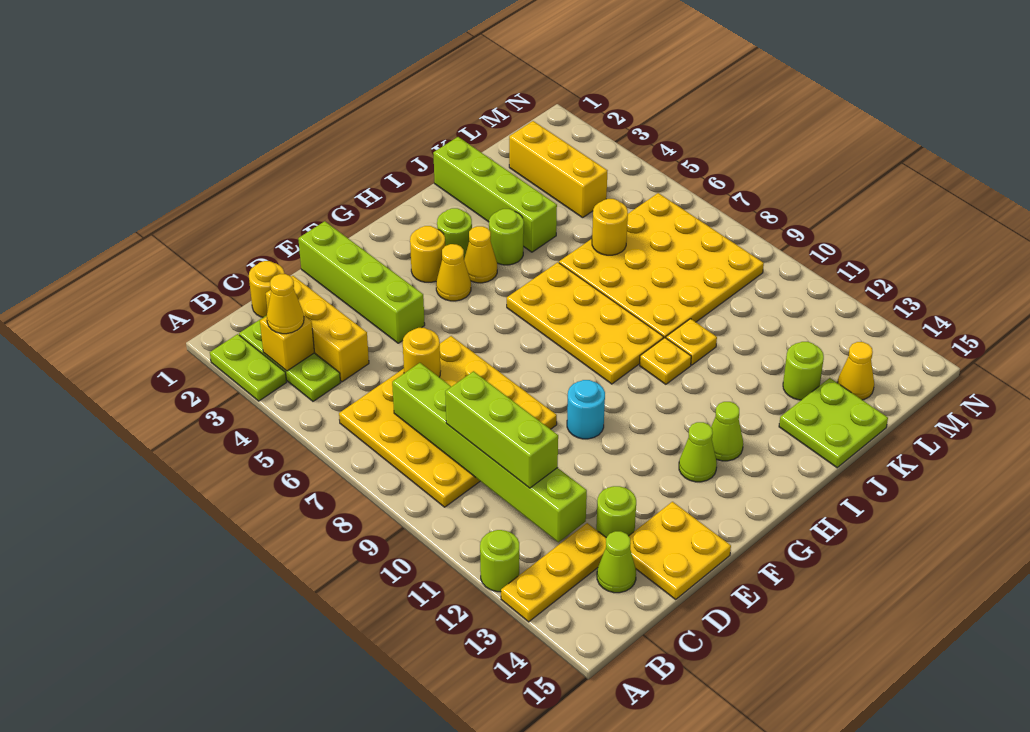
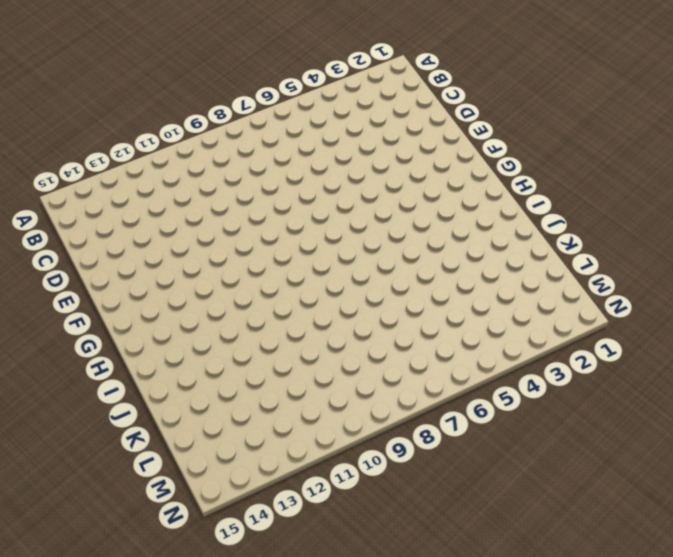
none -> lime plate A2:A3 level 1
none -> lime round brick A12 level 1
none -> yellow plate A13:C13 level 1
none -> lime plate B2:B4 level 1

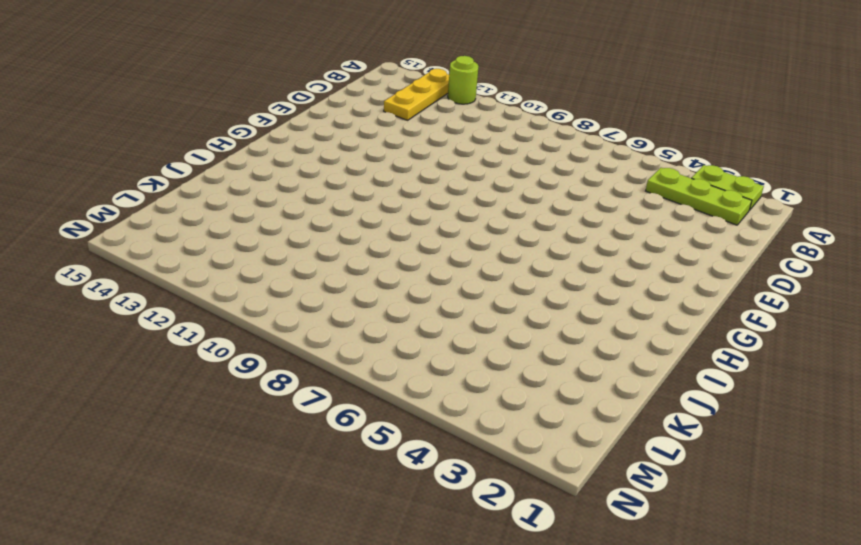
none -> yellow plate B6:E9 level 1
none -> yellow round brick C1 level 1
none -> yellow brick C2:C4 level 1
none -> lime cone C14 level 1

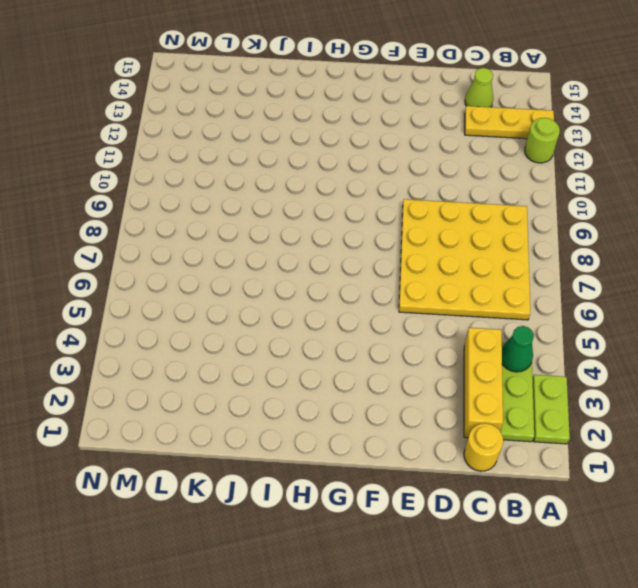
green cone B4 level 2 -> none
none -> lime round brick D13 level 1
none -> yellow plate D14:E15 level 1
none -> lime brick E1:E4 level 1
none -> cyan round brick F10 level 1

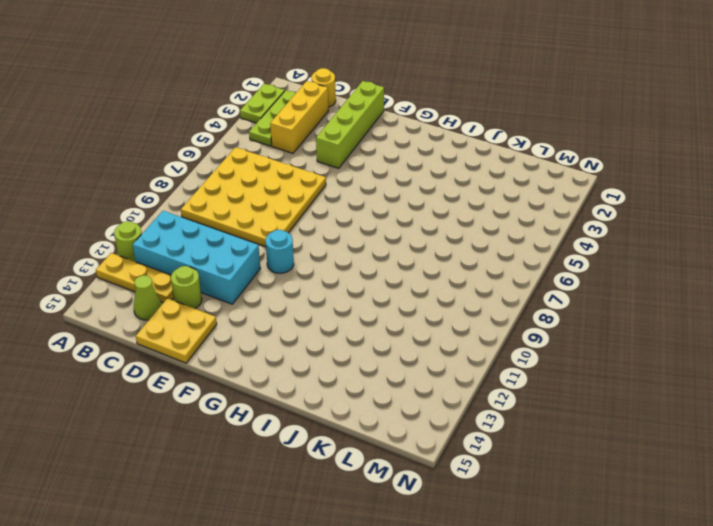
cyan brick B11:E12 level 1 -> none
none -> yellow round brick G3 level 1
none -> yellow cone G4 level 1
none -> lime cone G13 level 1
none -> lime round brick H3 level 1

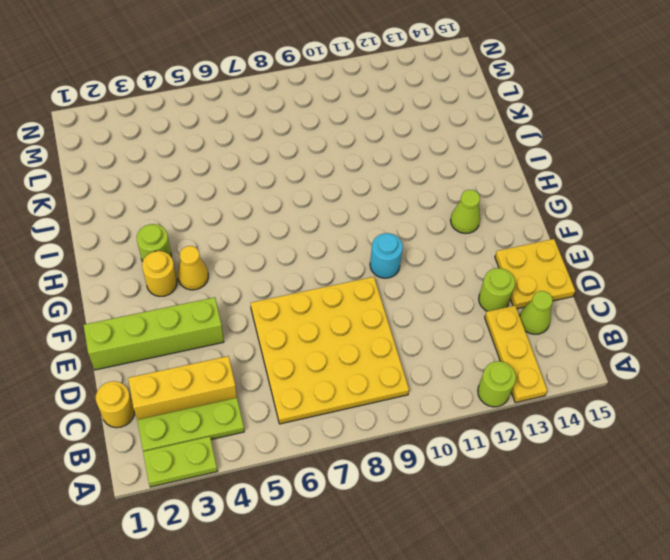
none -> yellow cone H4 level 1
none -> yellow plate H6:I9 level 1
none -> lime cone H13 level 1
none -> lime round brick I4 level 1

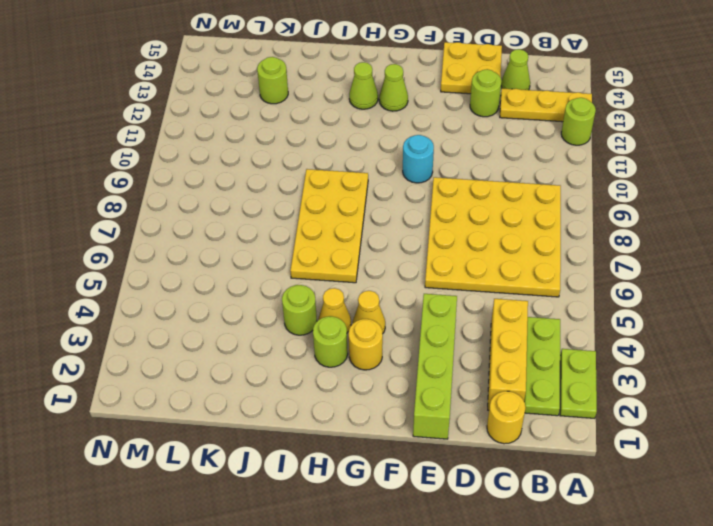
none -> yellow plate I10 level 1
none -> lime brick J1:J4 level 1
none -> yellow plate J6:M9 level 1
none -> yellow plate J10 level 1

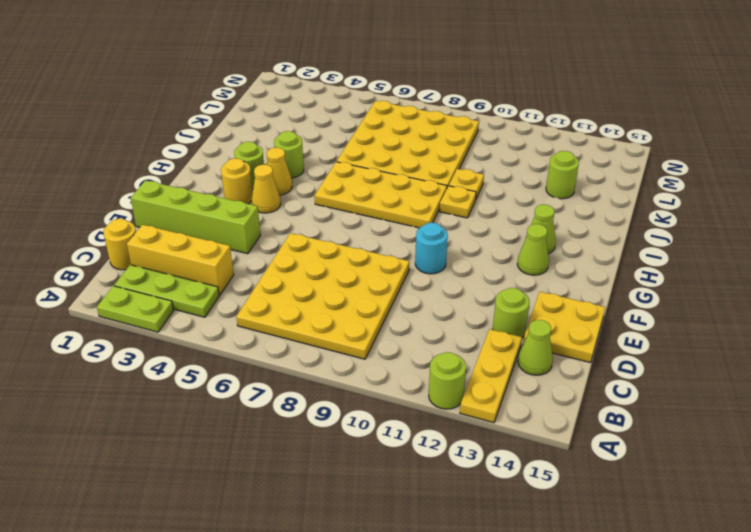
none -> lime brick J1:J4 level 1
none -> lime plate J14:K15 level 1
none -> yellow brick L2:L4 level 1
none -> yellow cone L14 level 1

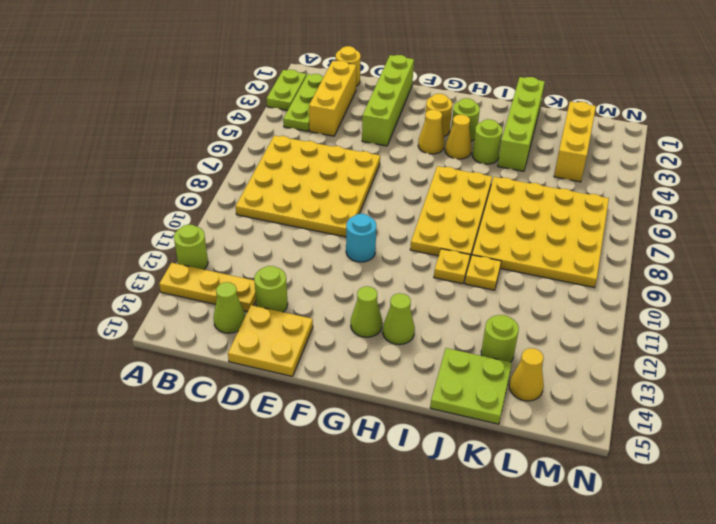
none -> yellow brick B3 level 2
none -> lime brick C7:C12 level 2
none -> yellow round brick D6 level 2
none -> yellow round brick K6 level 2

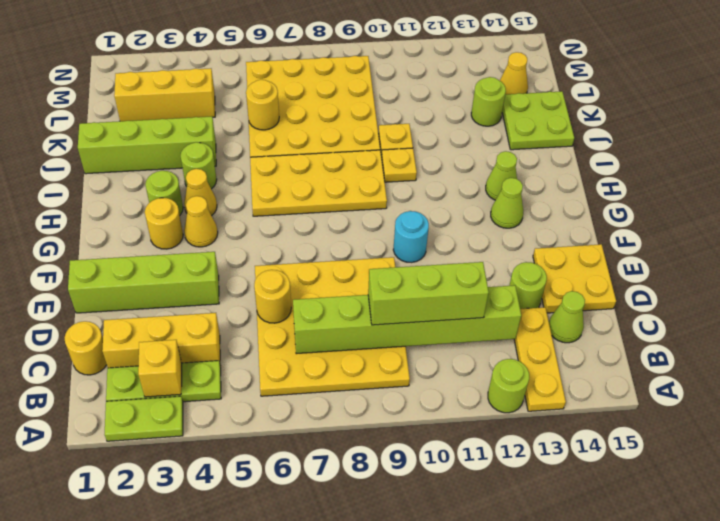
none -> yellow cone B3 level 3

